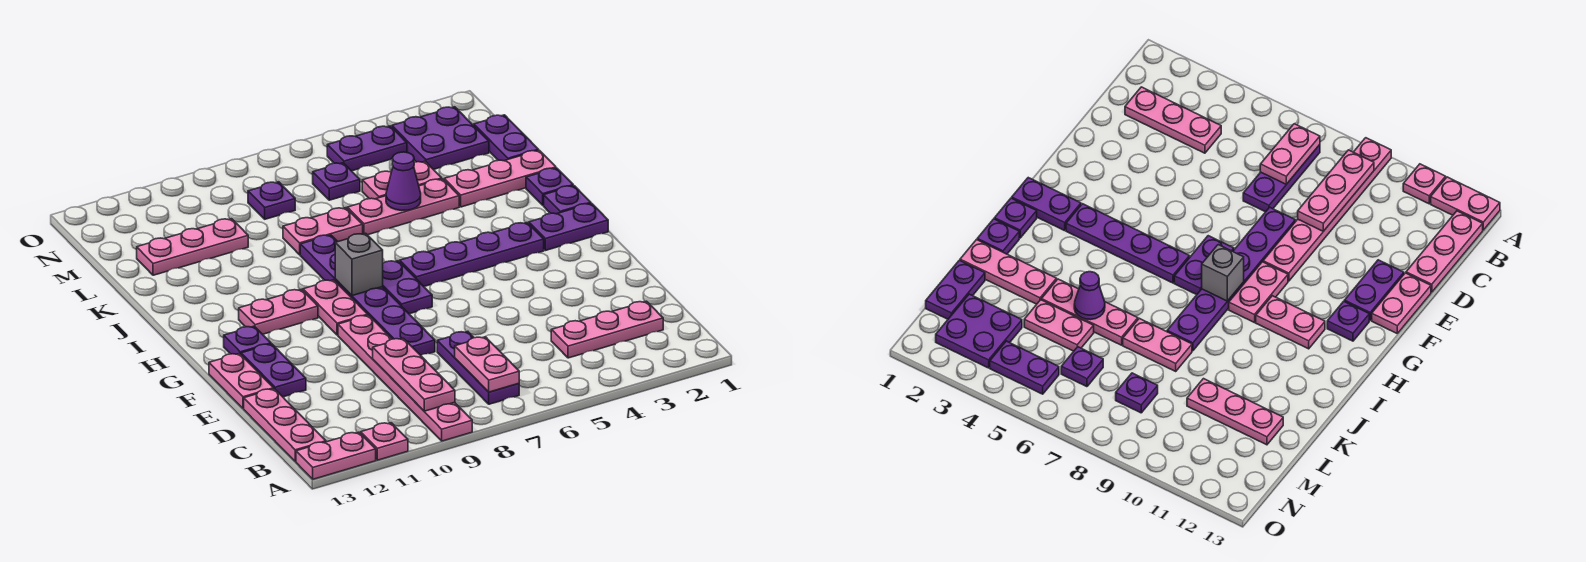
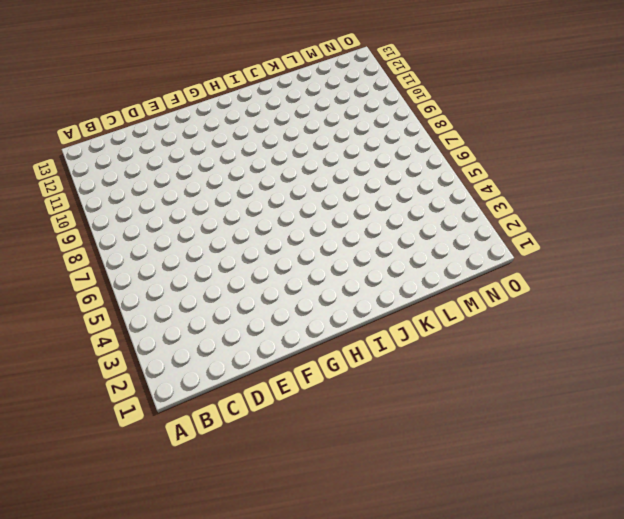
none -> pink plate A9:F9 level 1
none -> pink plate A11 level 1
none -> pink plate A12:A13 level 1
none -> purple plate B7:D7 level 1

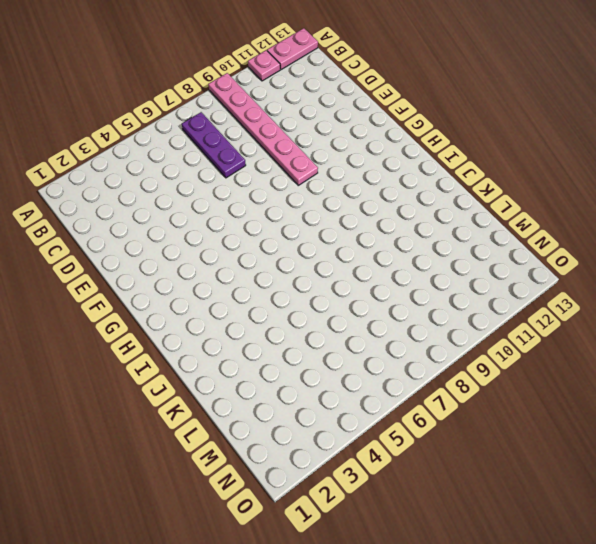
none -> pink plate B13:D13 level 1
none -> pink plate C2:C4 level 1
none -> purple plate E8:J8 level 1
none -> purple plate E12:F12 level 1

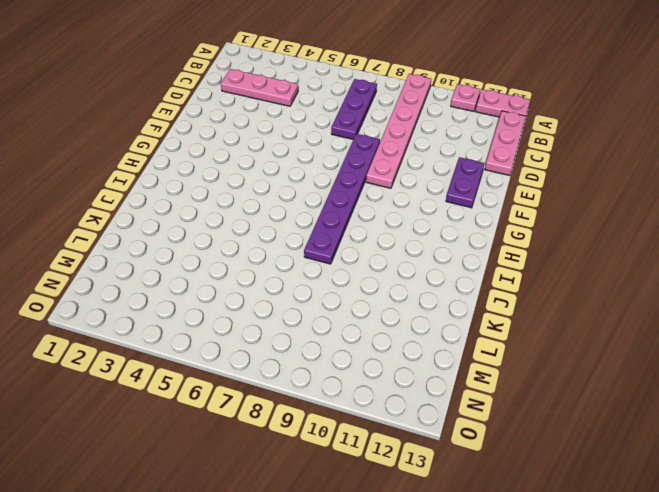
none -> pink plate E13:F13 level 1
none -> purple plate G7:H7 level 1
none -> pink plate G9:H9 level 1
none -> purple plate G12 level 1

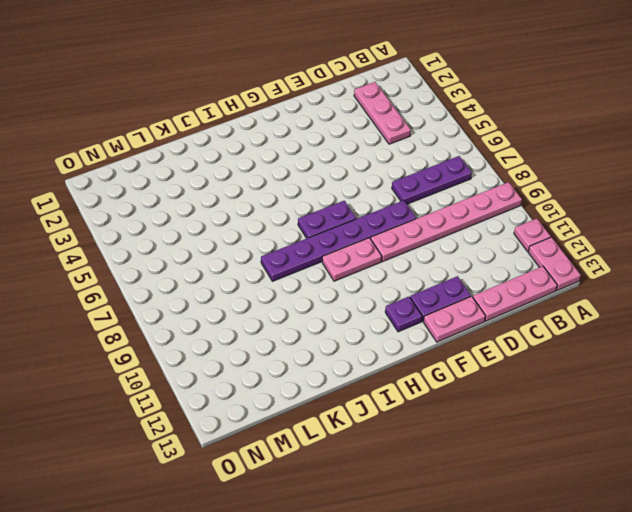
none -> purple plate H1:H2 level 1
none -> purple plate H3:H6 level 1
none -> pink plate H10:H11 level 1
none -> purple plate I1 level 1

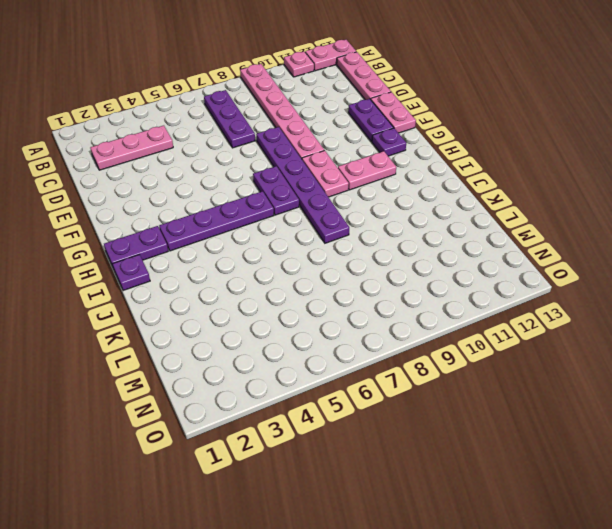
none -> purple plate J1 level 1
none -> pink plate K1:K3 level 1
none -> pink plate K4:K6 level 1
none -> pink plate K7:K8 level 1

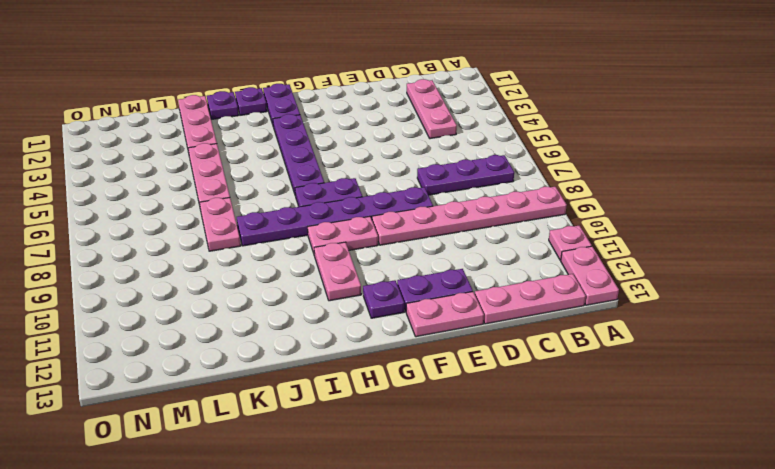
none -> purple plate L1:M1 level 1
none -> pink plate L4:L5 level 1
none -> pink plate L10:L12 level 1
none -> purple plate M2:N3 level 1

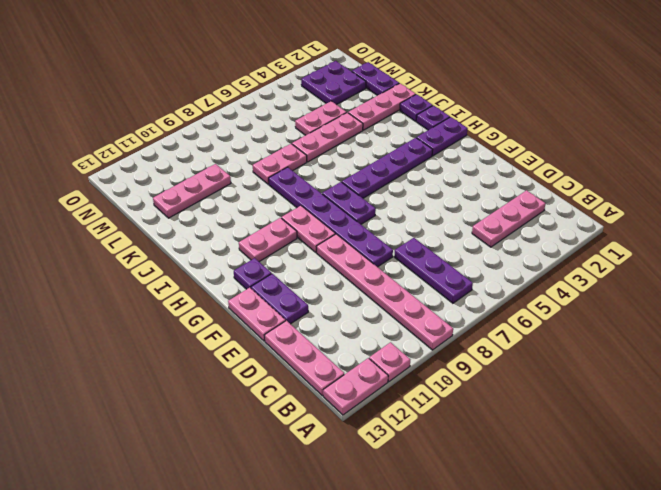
none -> purple plate M6 level 1
none -> purple plate M8 level 1
none -> purple plate N4:N5 level 1
none -> pink plate B7:C7 level 2

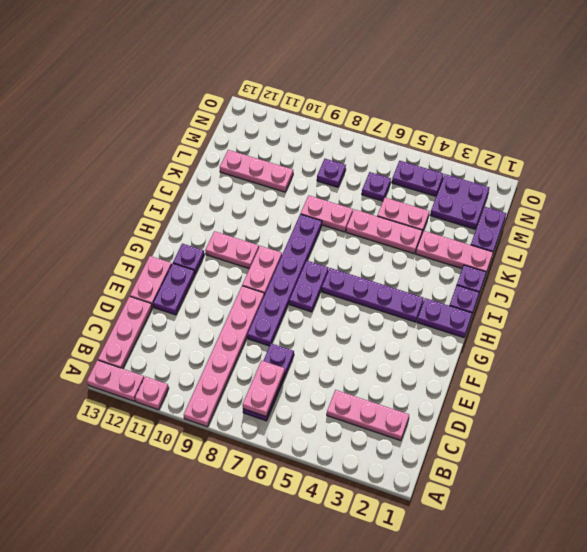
none -> pink plate B9:D9 level 2
none -> grey brick H8 level 2
none -> purple cone K5 level 2

